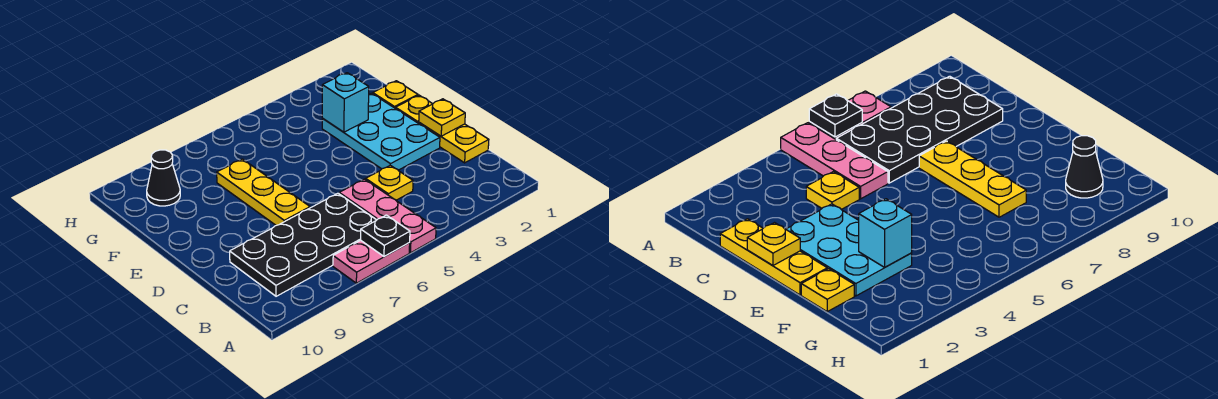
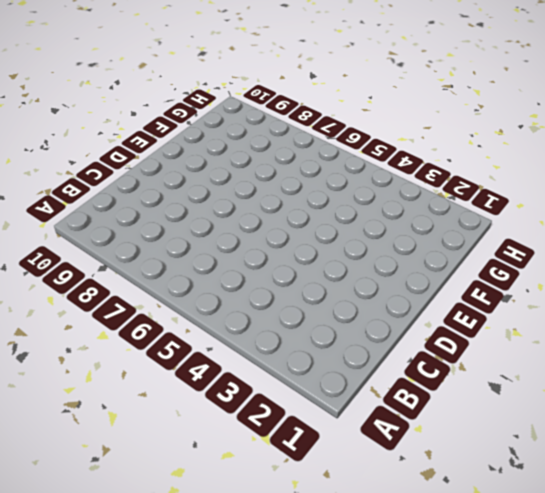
none -> pink plate A5:C5 level 1
none -> pink plate A6:A7 level 1
none -> black plate B6:C9 level 1

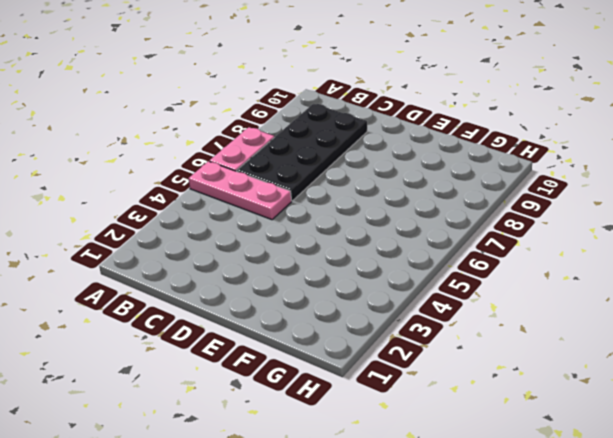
none -> yellow plate C1:E1 level 1
none -> yellow plate C4 level 1
none -> cyan plate D2:F3 level 1

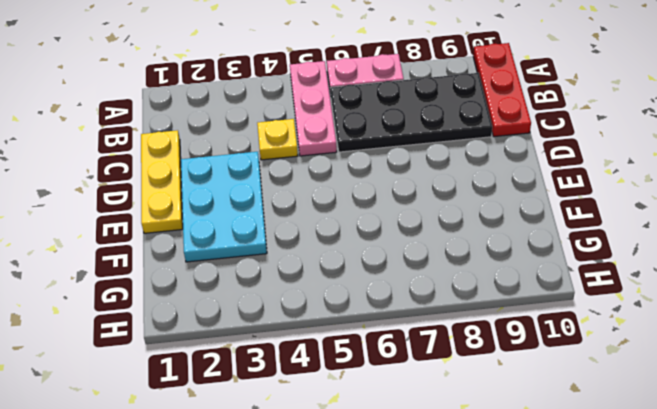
red plate A10:C10 level 1 -> none
none -> yellow plate D7:F7 level 1
none -> yellow plate F1 level 1
none -> black cone G9 level 1

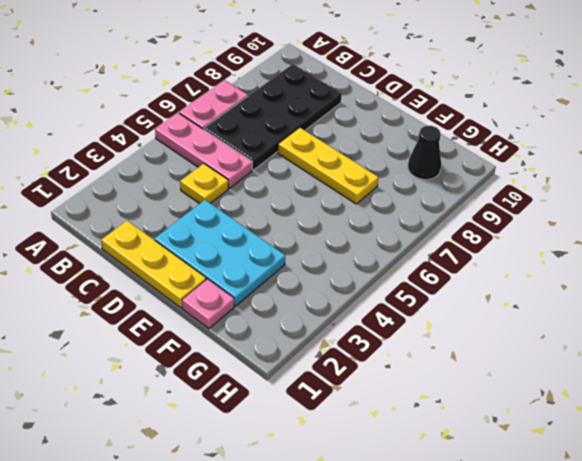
pink plate F1 level 1 -> yellow plate F1 level 1
none -> black plate A6 level 2
none -> yellow plate D1 level 2
none -> cyan brick F3 level 2

